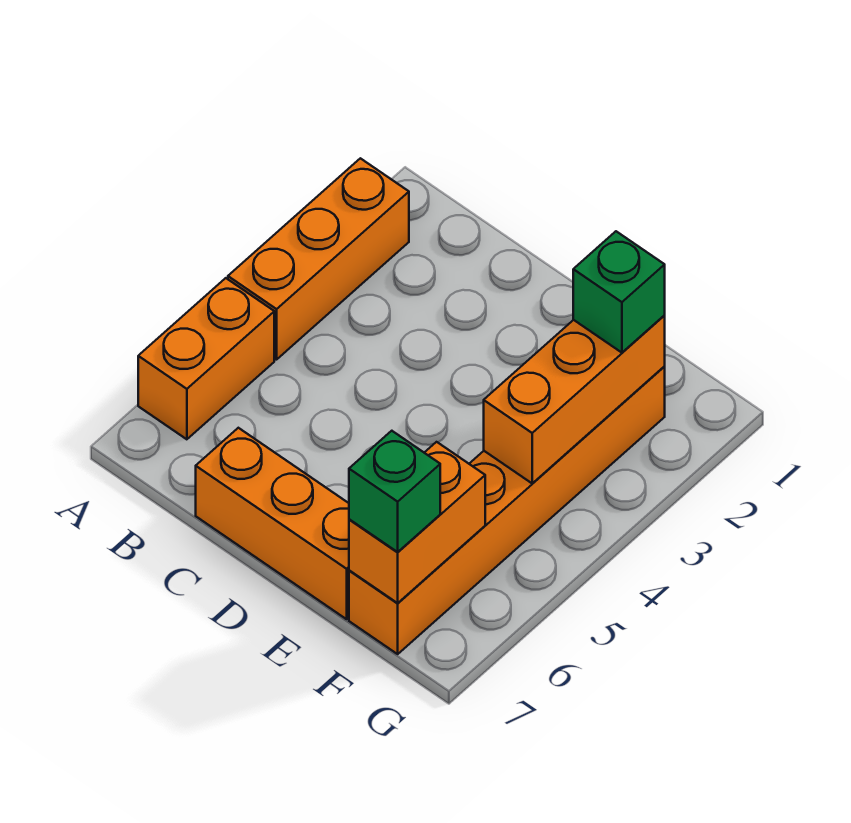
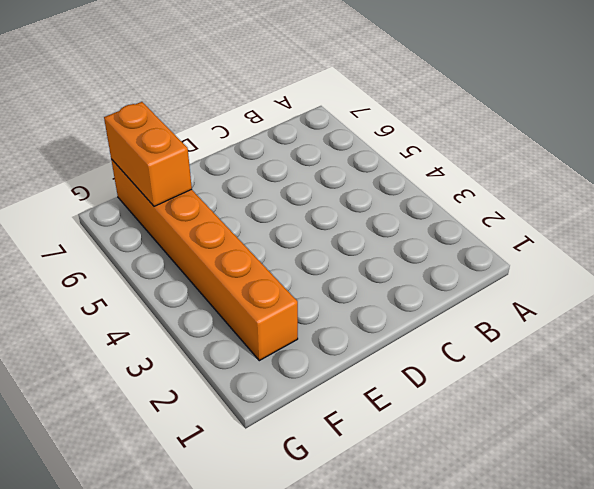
none -> orange brick A2:A4 level 1
none -> orange brick A5:A6 level 1

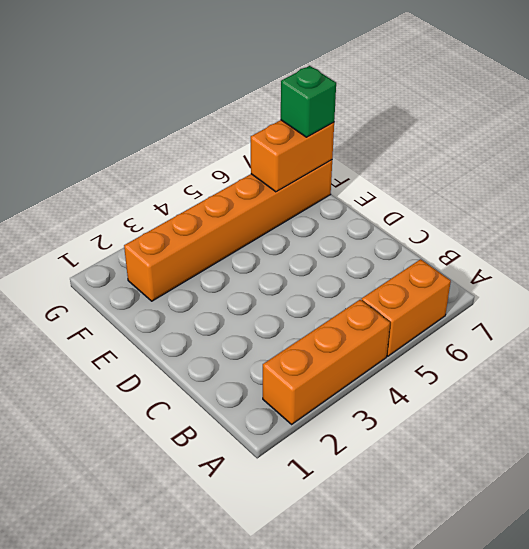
none -> orange brick C7:E7 level 1
none -> orange brick F2:F4 level 2

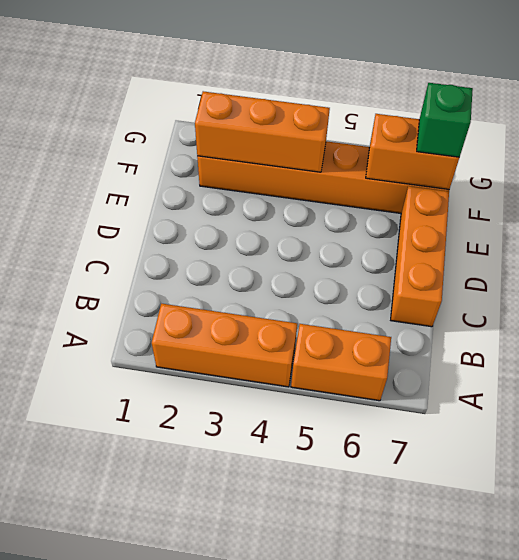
none -> green brick F2 level 3

